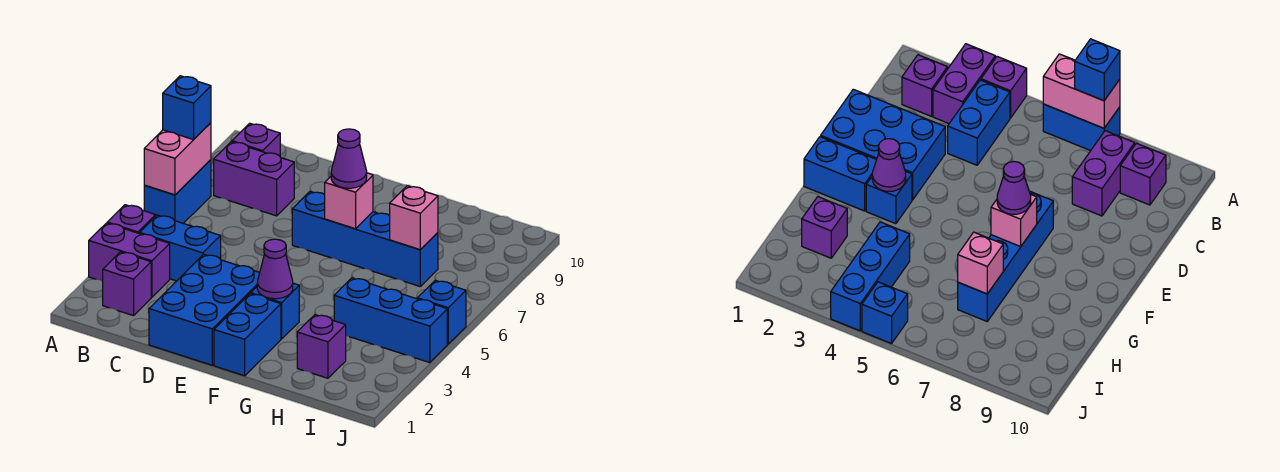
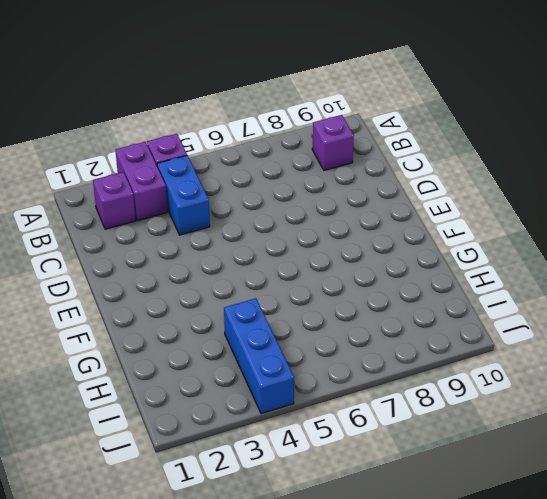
none -> blue brick A6:A7 level 1
none -> purple brick B8:C8 level 1
none -> blue brick D1:E3 level 1

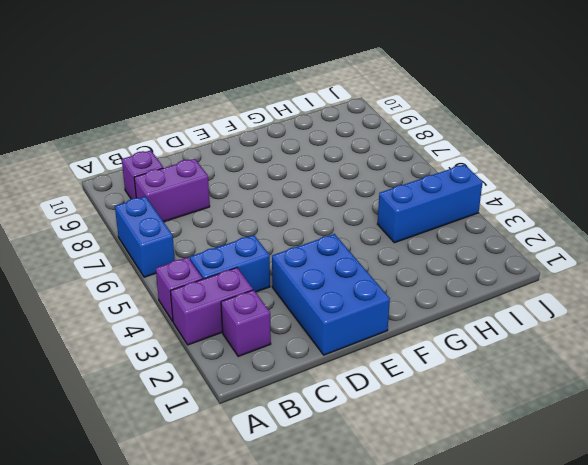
none -> blue brick E7:H7 level 1
none -> blue brick F1:F2 level 1
none -> blue brick F3 level 1

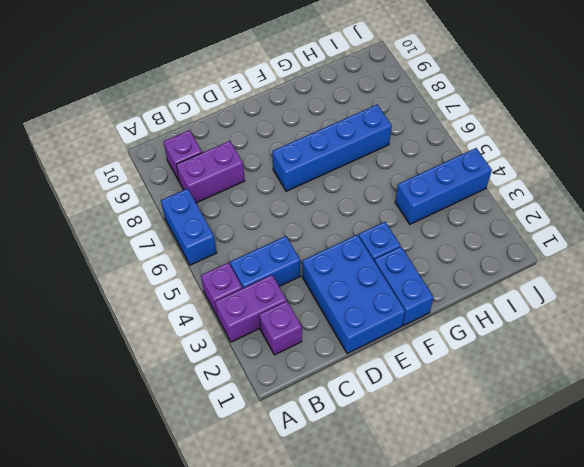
none -> purple brick H2 level 1
none -> blue brick J5 level 1
none -> pink brick A6:A7 level 2

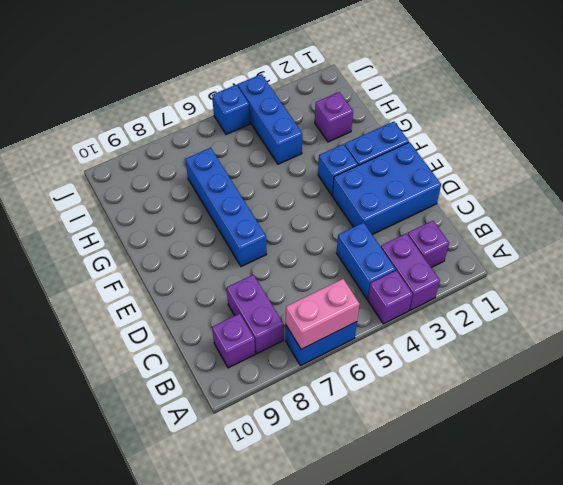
none -> purple cone F3 level 2
none -> pink brick F7 level 2
none -> pink brick H7 level 2

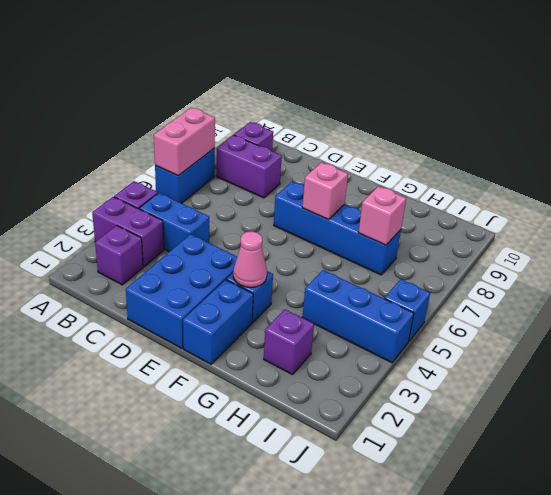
pink cone F3 level 2 -> purple cone F3 level 2
none -> blue brick A7 level 3
none -> purple cone F7 level 3

